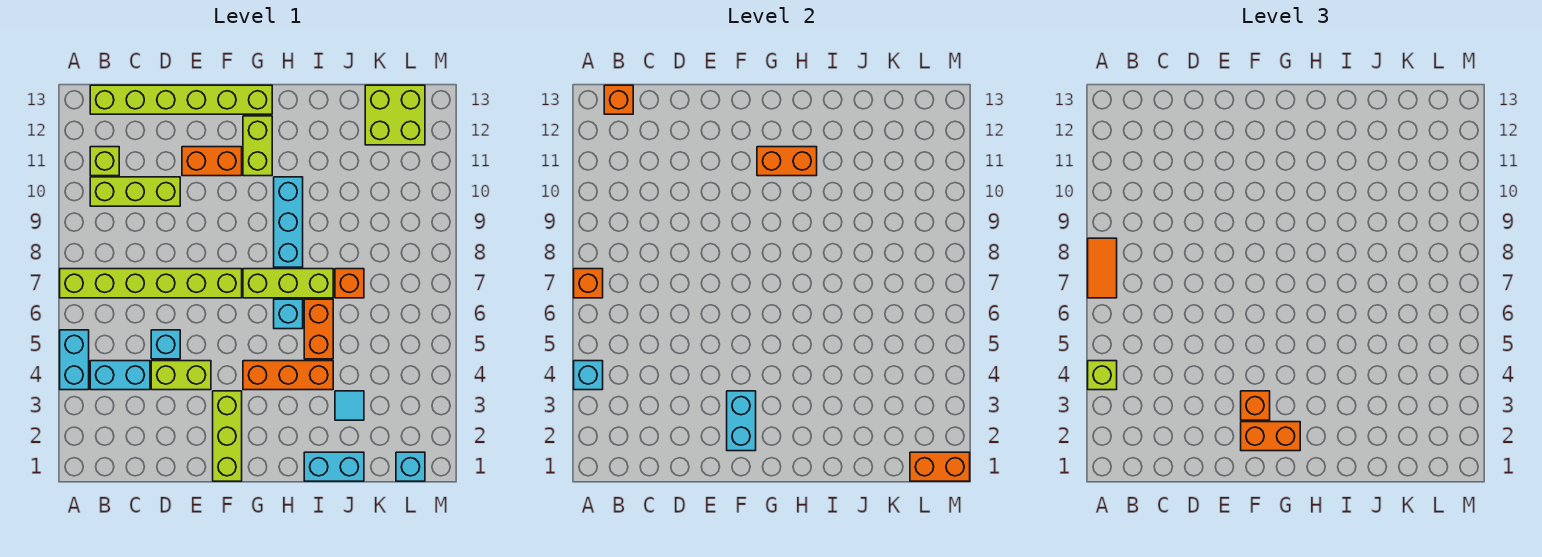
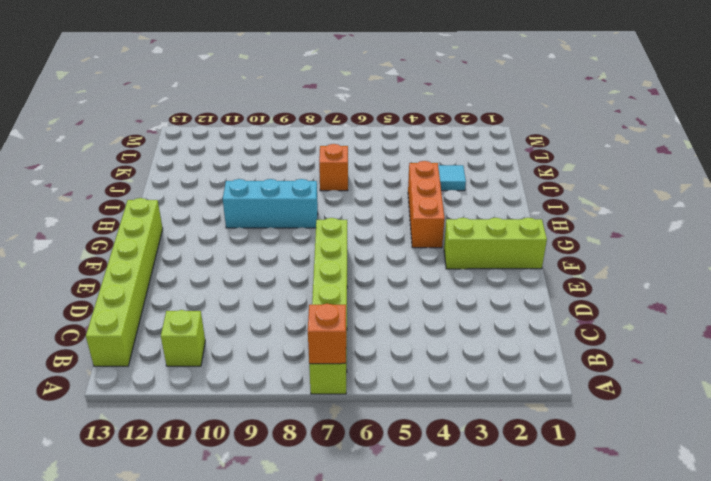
none -> cyan brick A4:A5 level 1
none -> cyan brick B4:C4 level 1
none -> lime brick B10:D10 level 1
none -> lime brick D4:E4 level 1

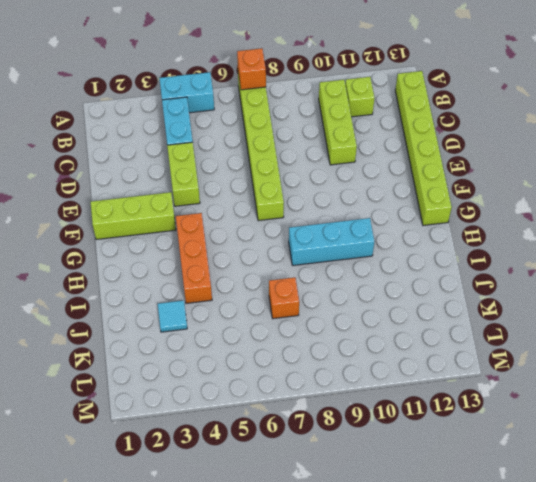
none -> cyan brick D5 level 1
none -> orange brick E11:F11 level 1
none -> lime brick G7:I7 level 1
none -> lime brick G11:G12 level 1

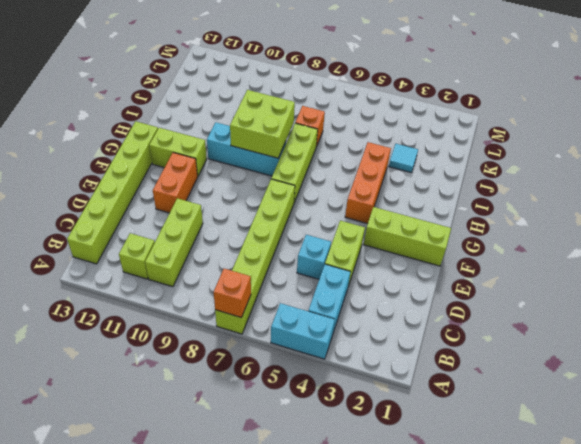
lime brick H8:I9 level 2 -> lime brick K12:L13 level 1
none -> cyan brick H6 level 1
none -> cyan brick I1:J1 level 1
none -> orange brick I5:I6 level 1
none -> cyan brick L1 level 1

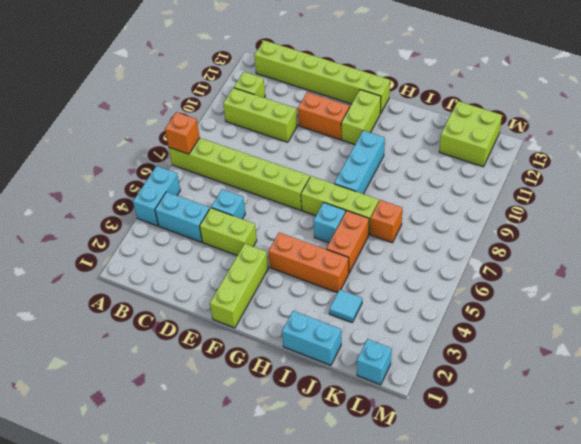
none -> cyan brick A4 level 2
none -> orange brick B13 level 2
none -> cyan brick F2:F3 level 2
none -> orange brick G11:H11 level 2

